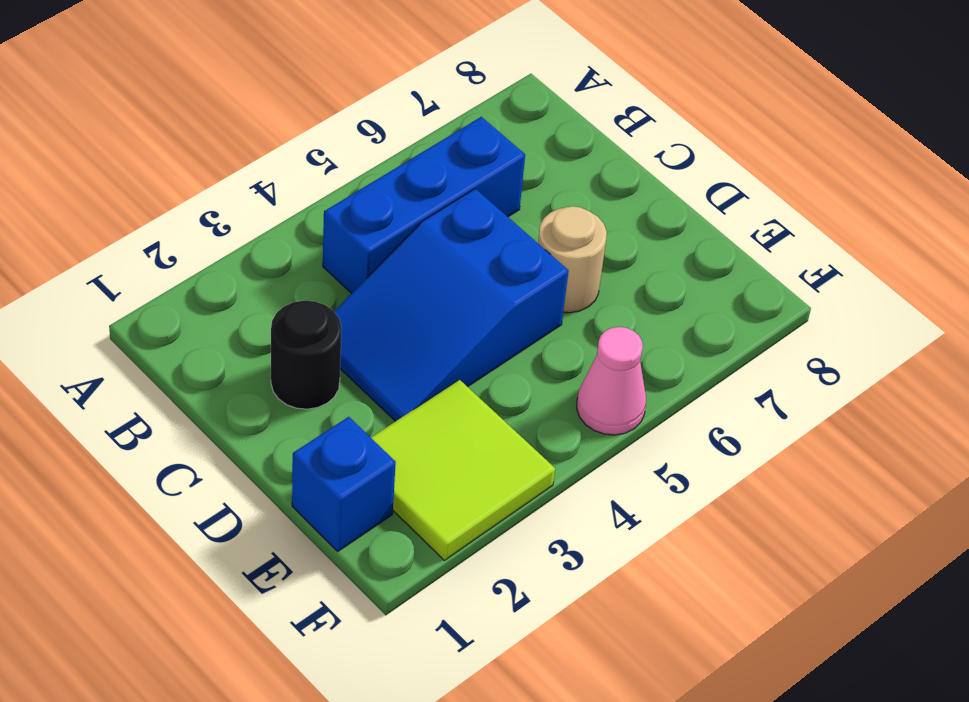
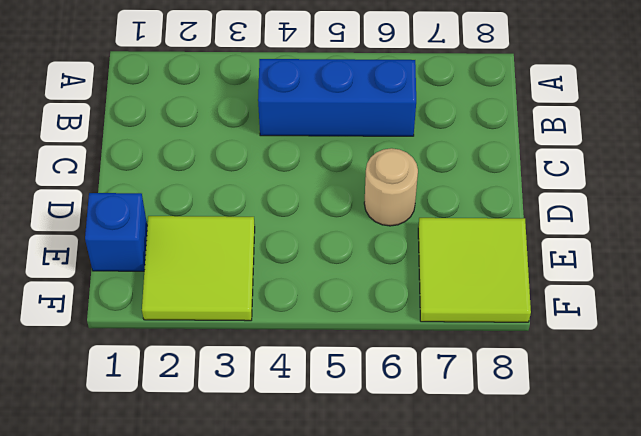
lime tile E7:F8 level 1 -> none
none -> black round brick C2 level 1
none -> blue slope C3:D5 level 1 top 5

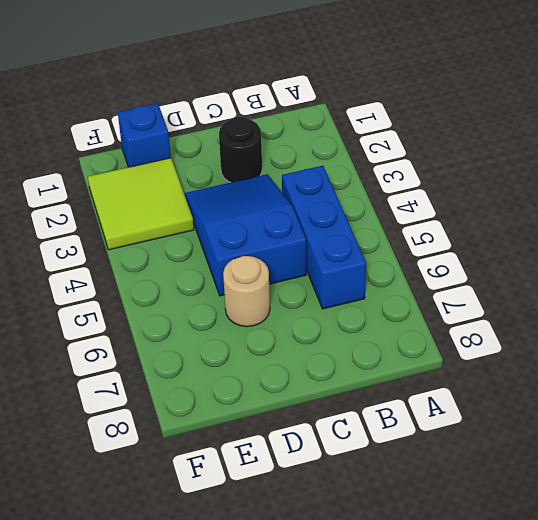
none -> pink cone F5 level 1

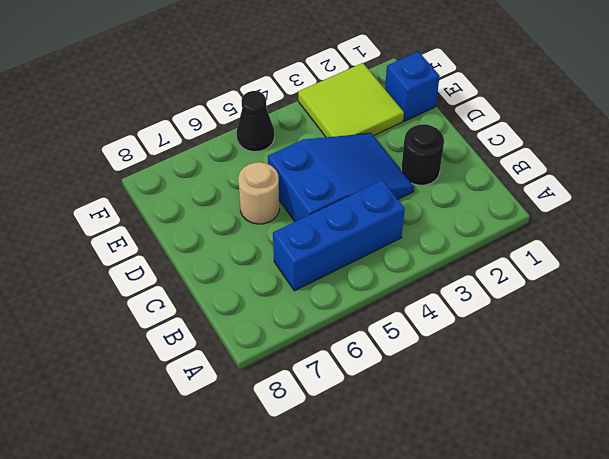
black cone F5 level 1 -> pink cone F5 level 1

